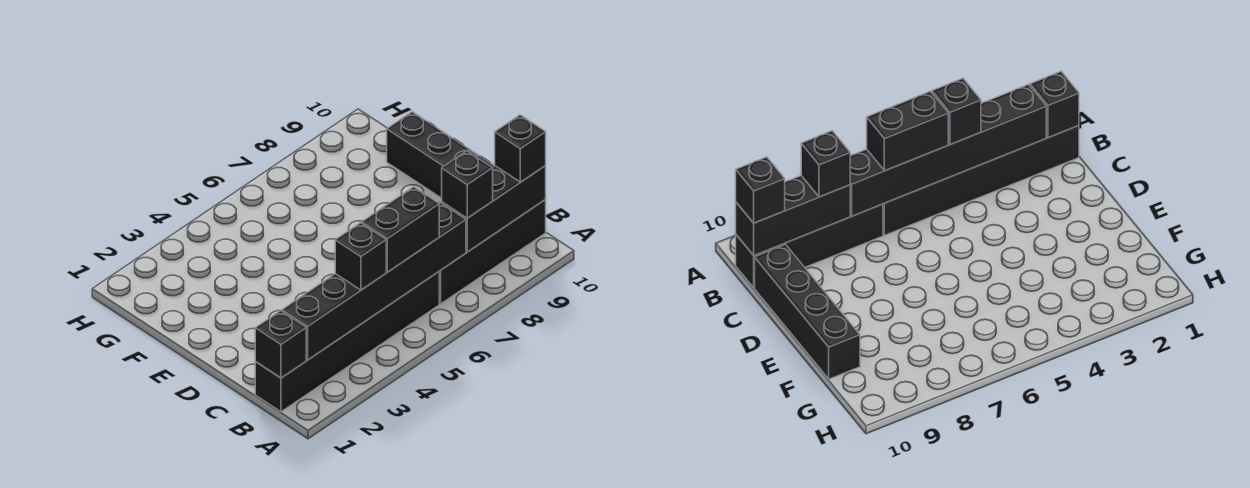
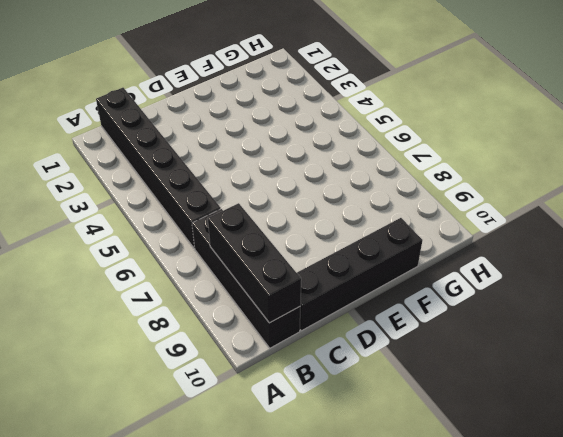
none -> black brick B1 level 2
none -> black brick B2:B7 level 2

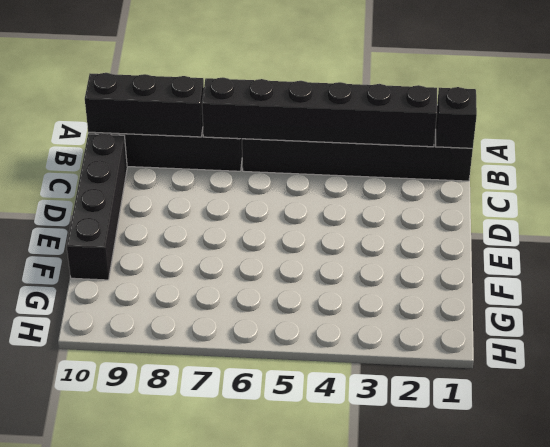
none -> black brick B4 level 3
none -> black brick B5:B6 level 3

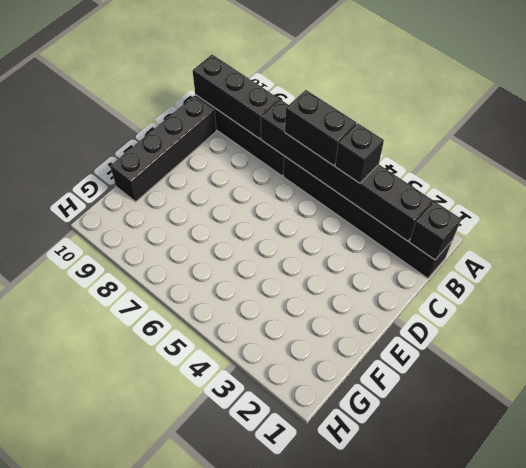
none -> black brick B8 level 3
none -> black brick B10 level 3

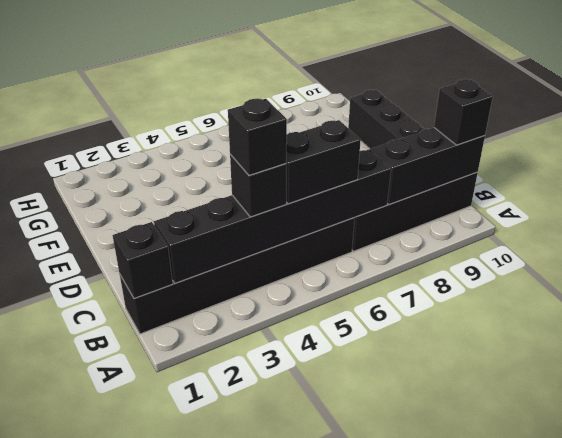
black brick B4 level 4 -> black brick B8 level 3

